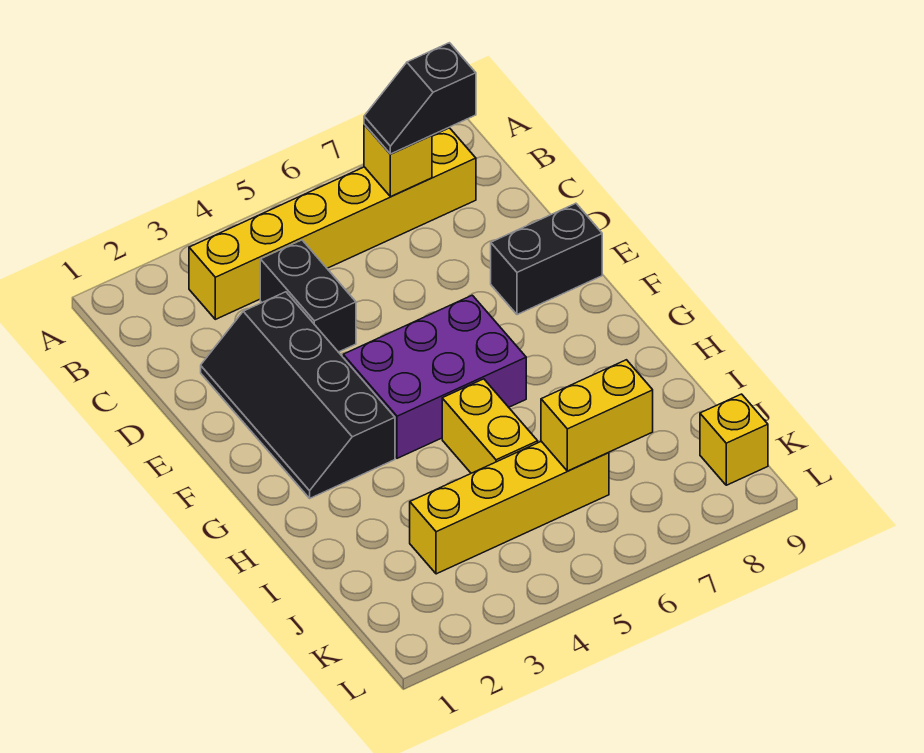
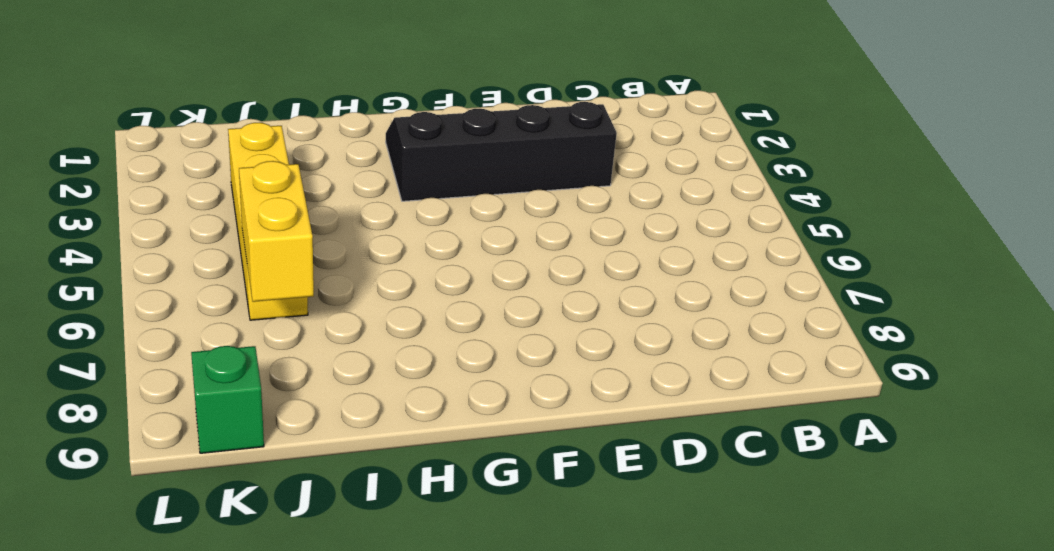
green brick K9 level 1 -> yellow brick K9 level 1
none -> yellow brick B3:B8 level 1
none -> black brick C4:D4 level 1

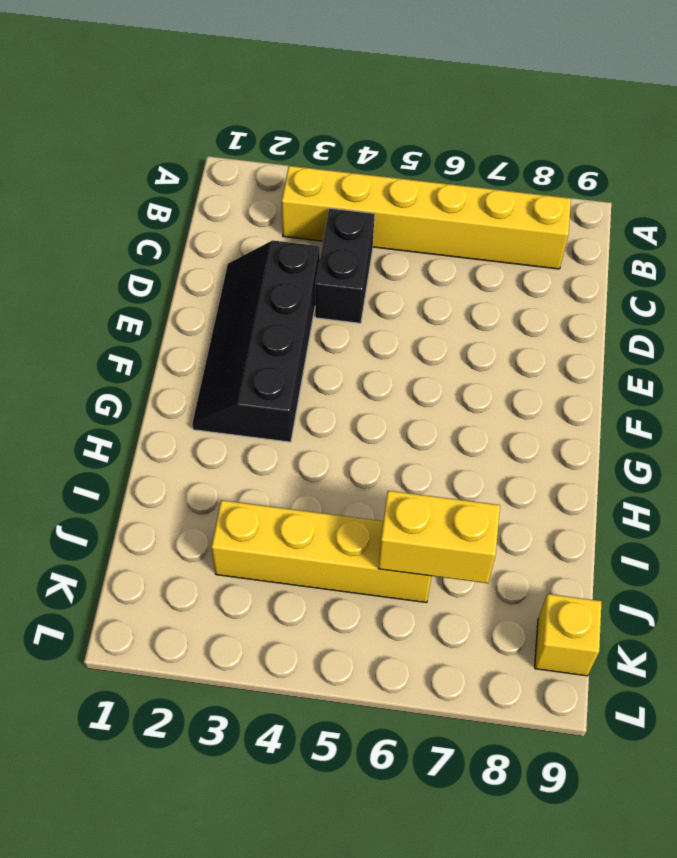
none -> black brick E8:E9 level 1
none -> purple brick F4:G6 level 1

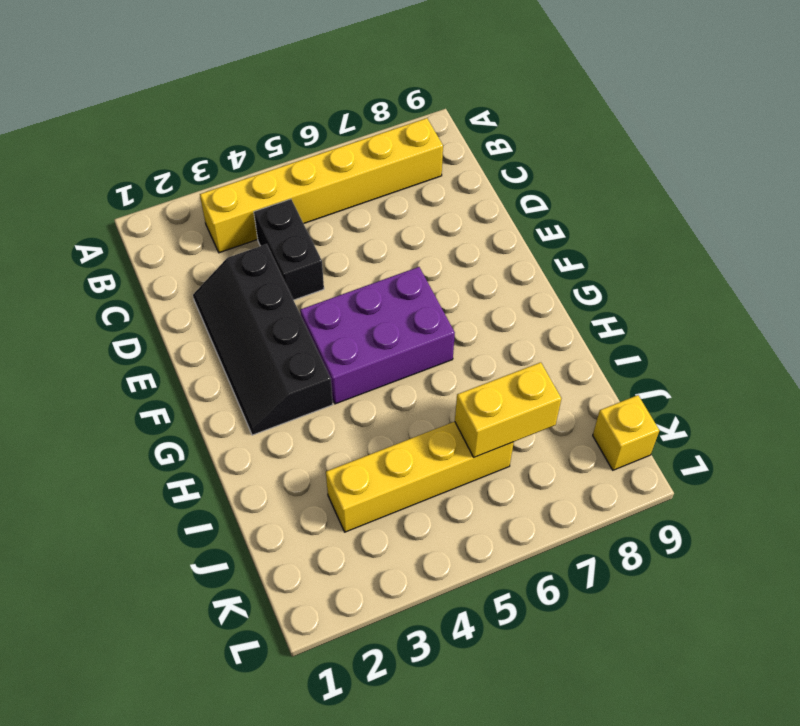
none -> black brick E8:E9 level 1
none -> yellow brick H5:I5 level 1

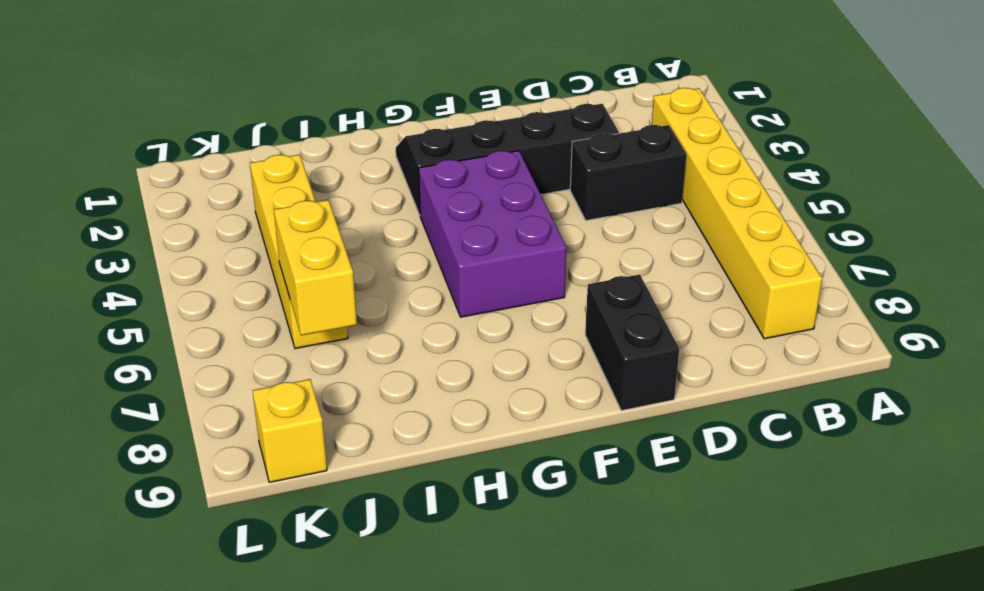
none -> yellow brick H5:I5 level 1
none -> yellow brick B7 level 2

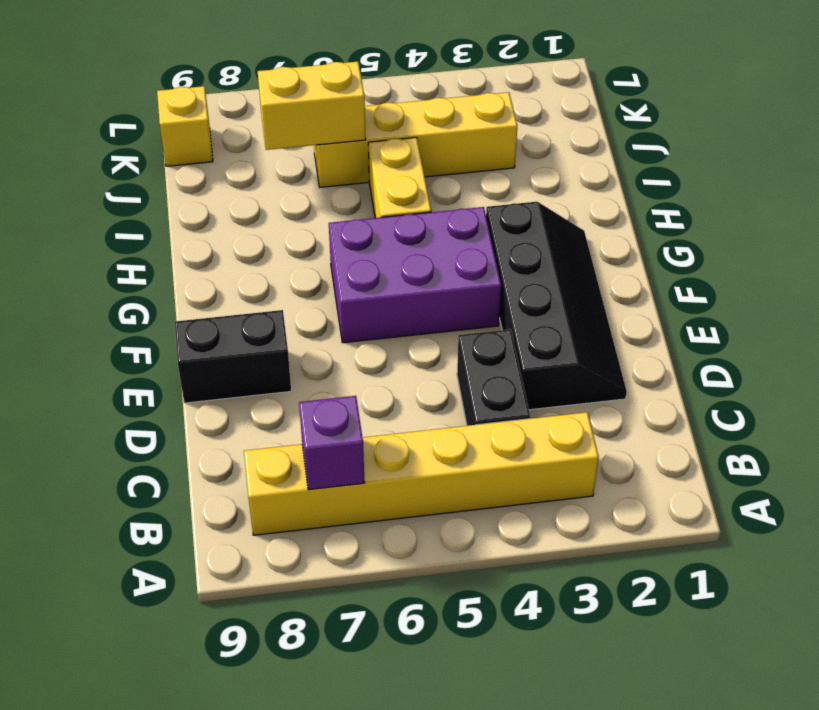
purple brick B7 level 2 -> yellow brick B7 level 2
none -> black slope B7:B8 level 3 top 8

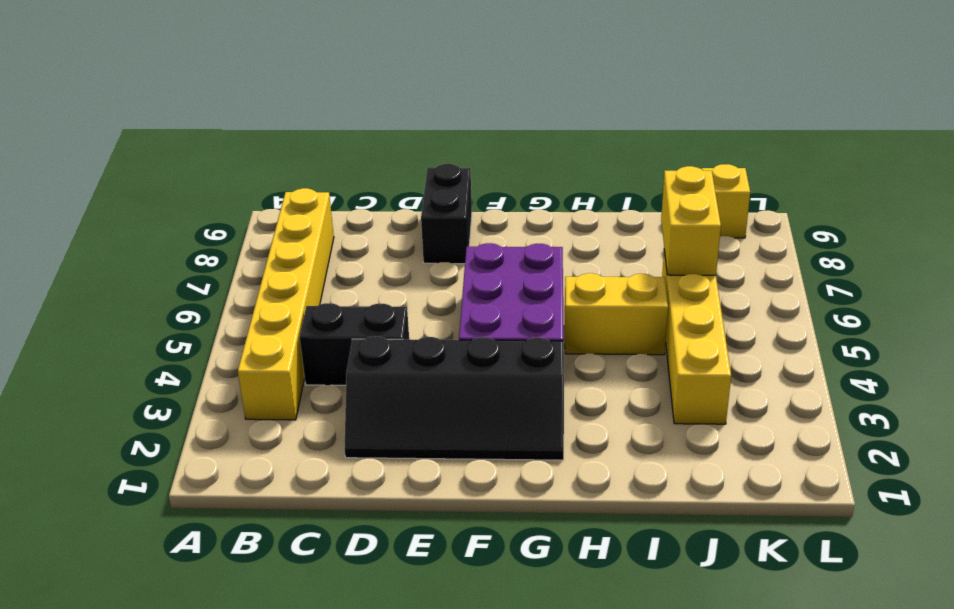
none -> yellow brick B7 level 2
none -> black slope B7:B8 level 3 top 8

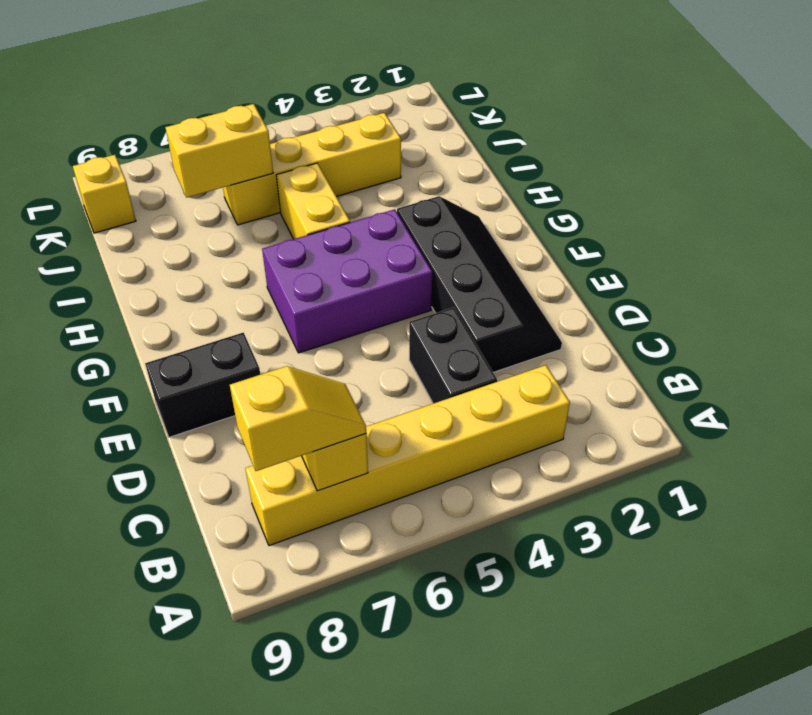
yellow slope B7:B8 level 3 top 8 -> black slope B7:B8 level 3 top 8

